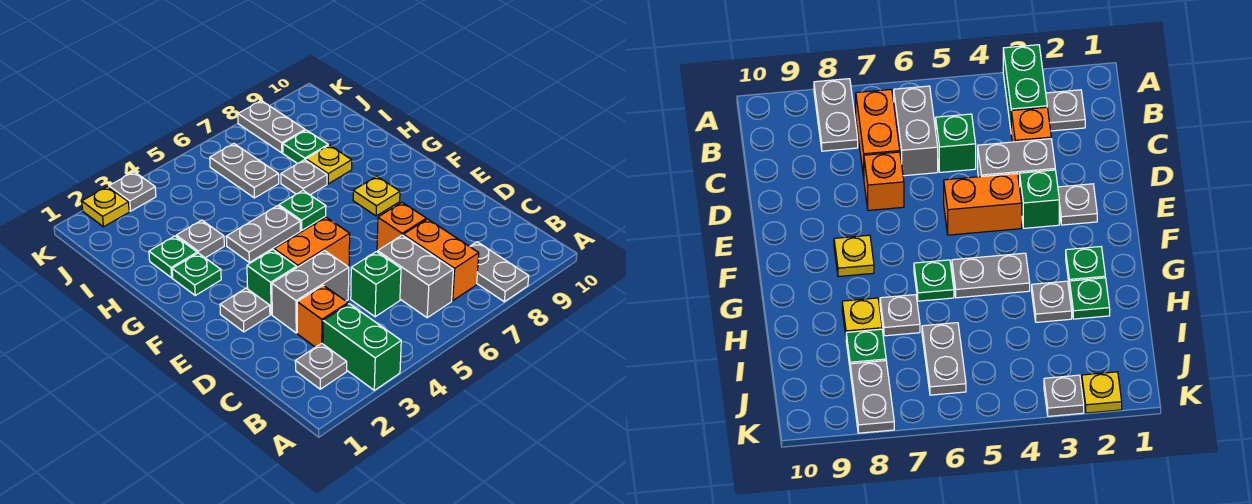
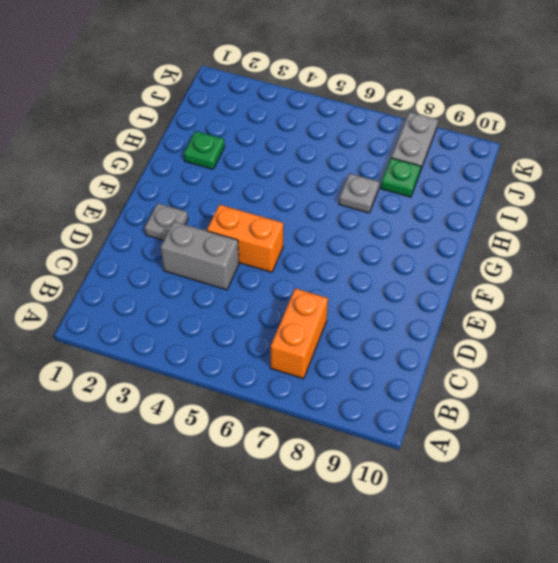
none -> green brick A3:B3 level 1
none -> grey plate A8:B8 level 1
none -> grey plate B2 level 1

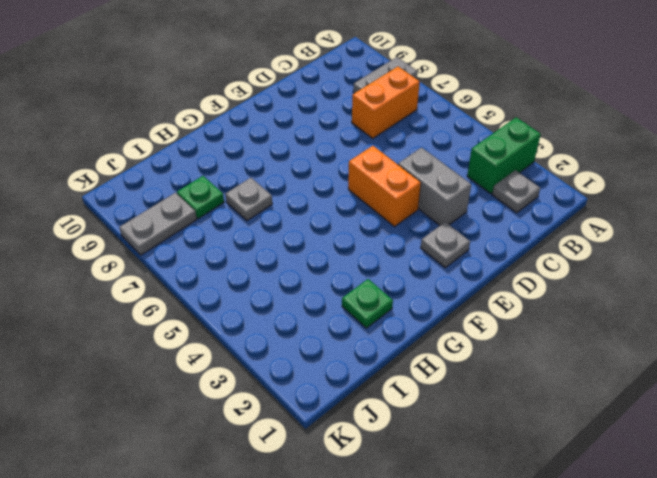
none -> grey brick B6:C6 level 1
none -> orange brick C3 level 1
none -> green brick C5 level 1

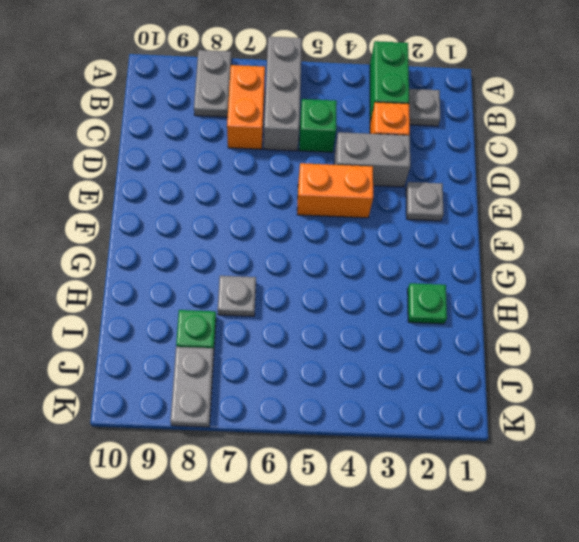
grey brick A6:C6 level 1 -> grey brick B6:C6 level 1
none -> orange brick D7 level 1
none -> green brick E3 level 1
none -> yellow plate F8 level 1

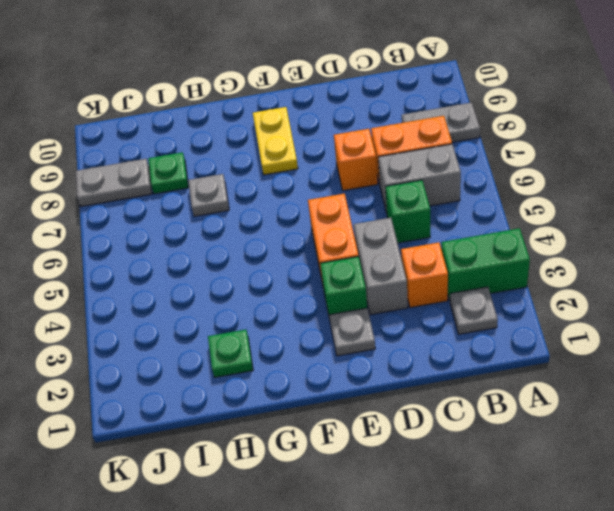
yellow plate F8:F9 level 1 -> yellow plate F8 level 1
none -> green plate G2 level 1
none -> grey plate G4:G5 level 1
none -> green plate G6 level 1

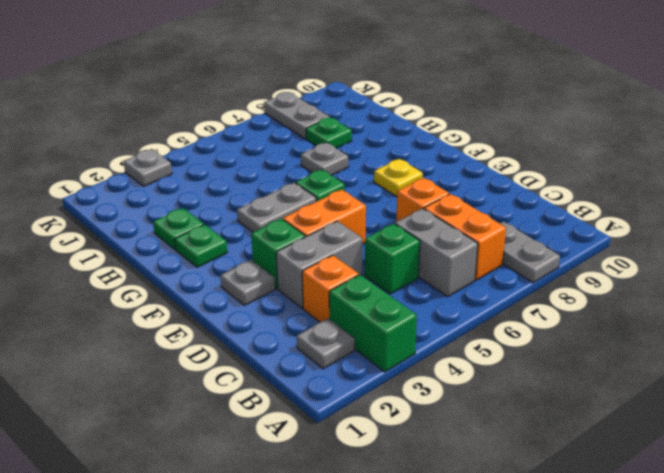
none -> grey plate H3 level 1
none -> yellow plate H8 level 1
none -> grey plate I6:J6 level 1

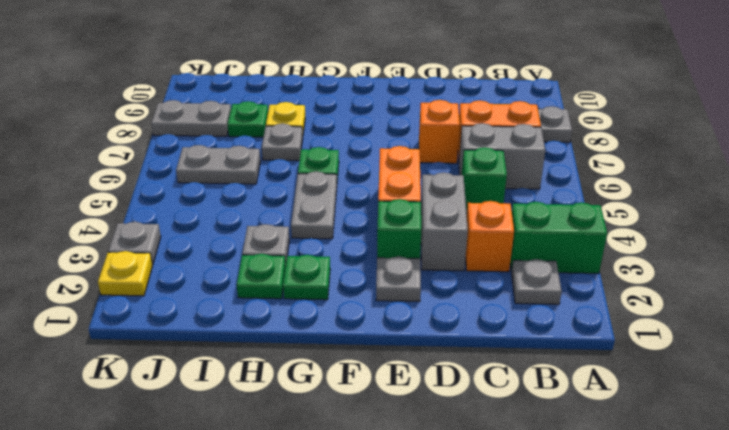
none -> yellow plate F8 level 1

